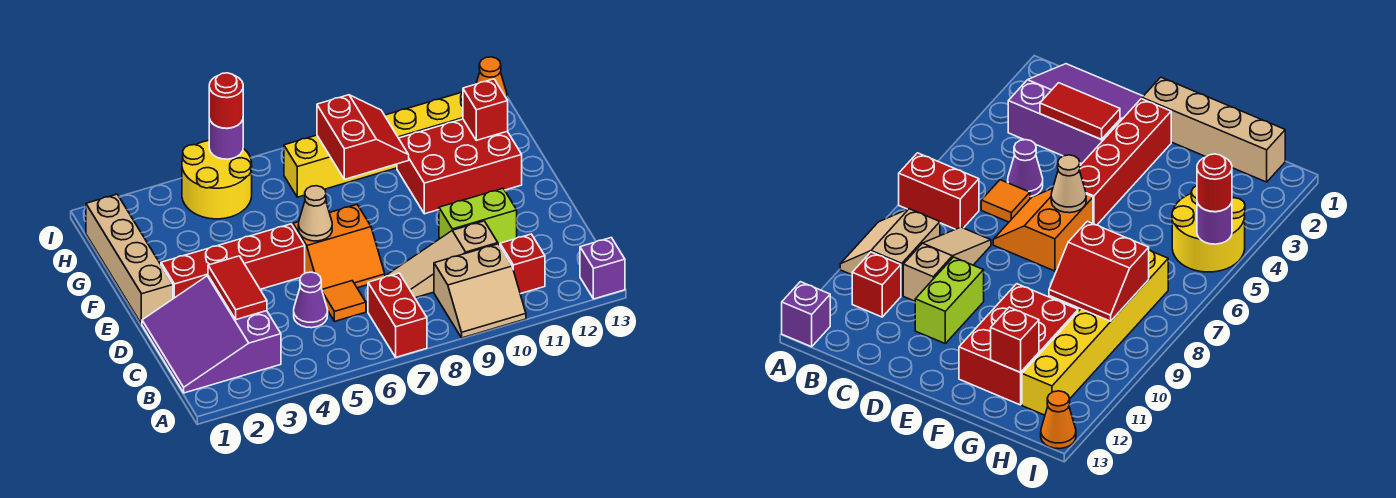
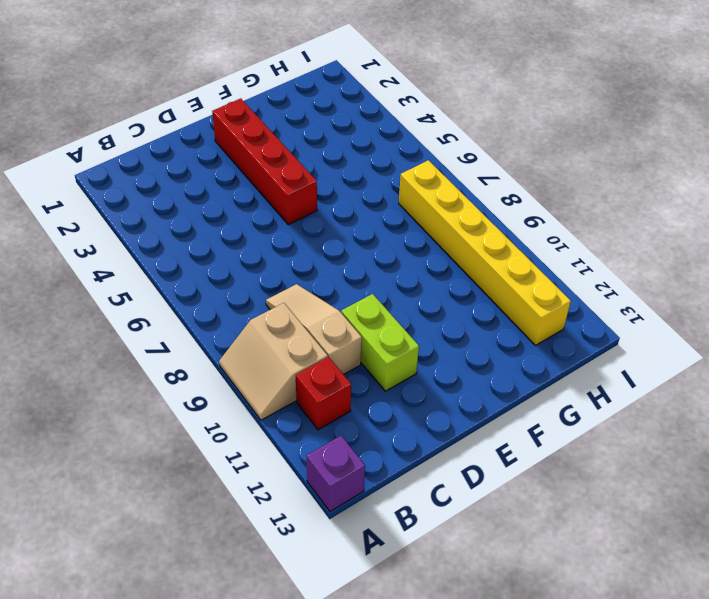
none -> red brick A7:B7 level 1
none -> purple slope B1:D3 level 1 top 3
none -> purple cone C5 level 1

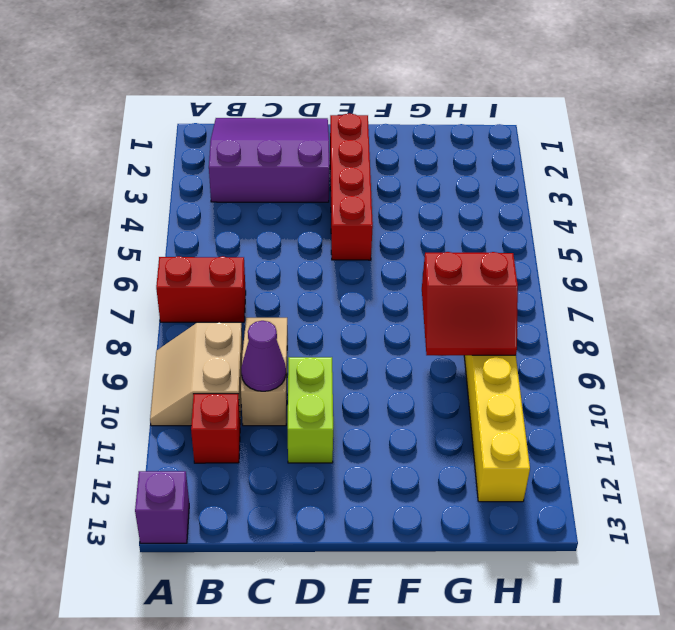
purple cone C10 level 2 -> purple cone C5 level 1
none -> orange tile C6 level 1
none -> orange slope D6:E7 level 1 top E
none -> tan brick E1:H1 level 1

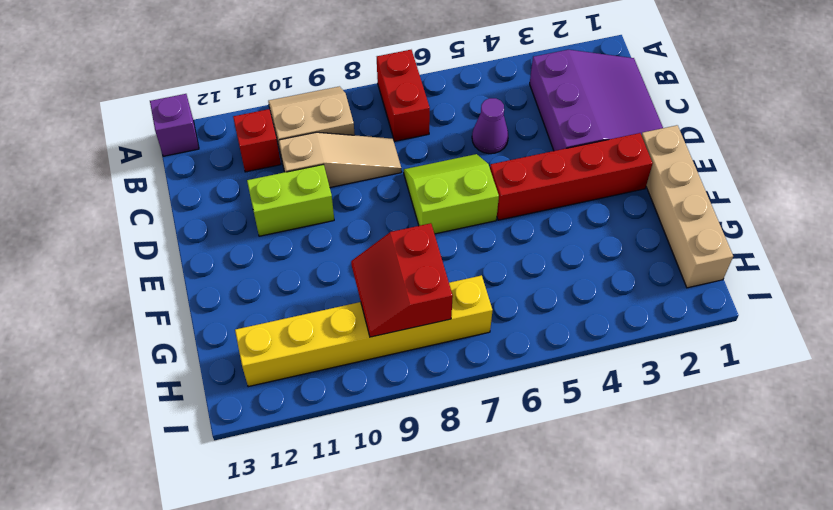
lime slope D6:E7 level 1 top E -> orange slope D6:E7 level 1 top E
none -> orange tile C6 level 1
none -> red brick F10:G12 level 1
none -> yellow round brick H4:I5 level 1

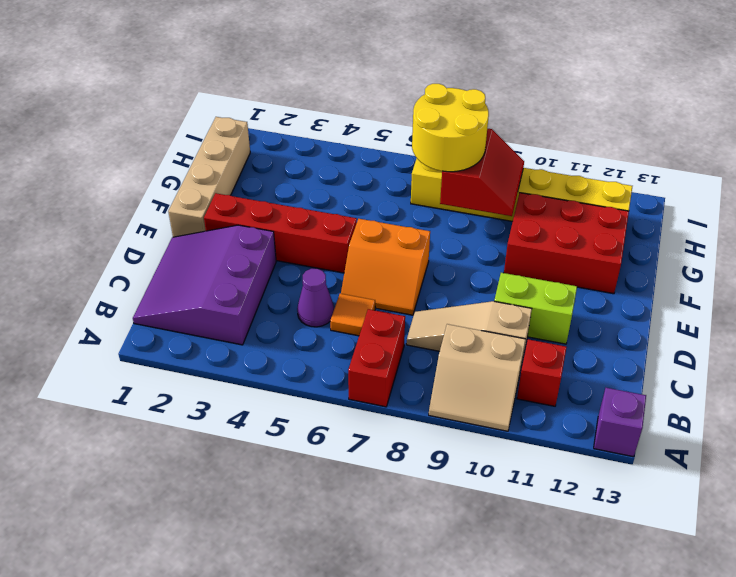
yellow round brick G7:H8 level 3 -> yellow round brick H4:I5 level 1
none -> orange cone I13 level 1
none -> red tile C3:D3 level 2
none -> tan cone E6 level 2

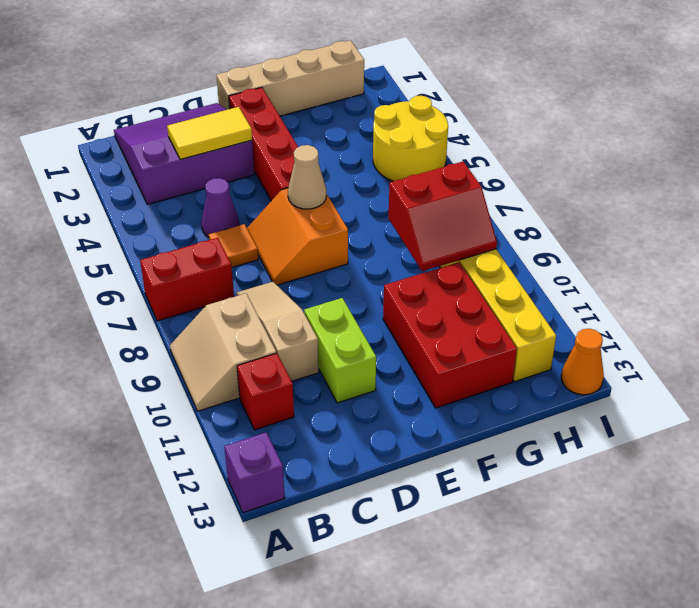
yellow tile C3:D3 level 2 -> red tile C3:D3 level 2
none -> red brick G12 level 2
none -> purple round brick I5 level 2
none -> red round brick I5 level 3

